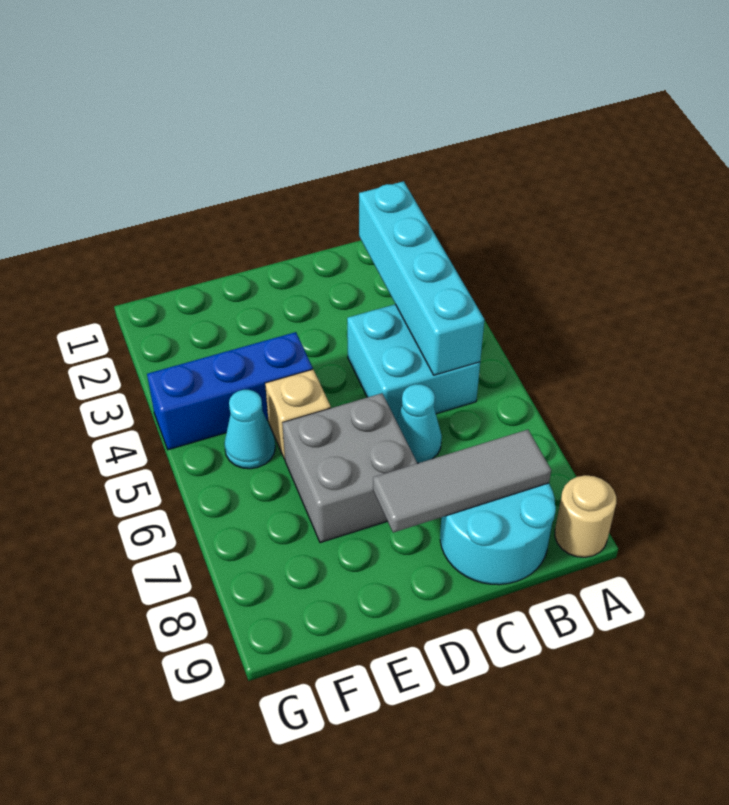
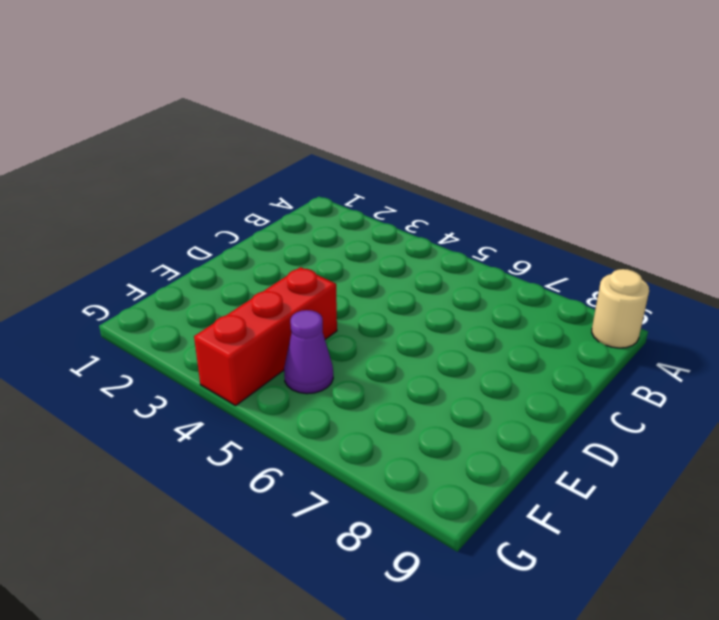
red brick E4:G4 level 1 -> blue brick E4:G4 level 1
purple cone F5 level 1 -> cyan cone F5 level 1
none -> cyan brick B4:C5 level 1
none -> cyan round brick B8:C9 level 1

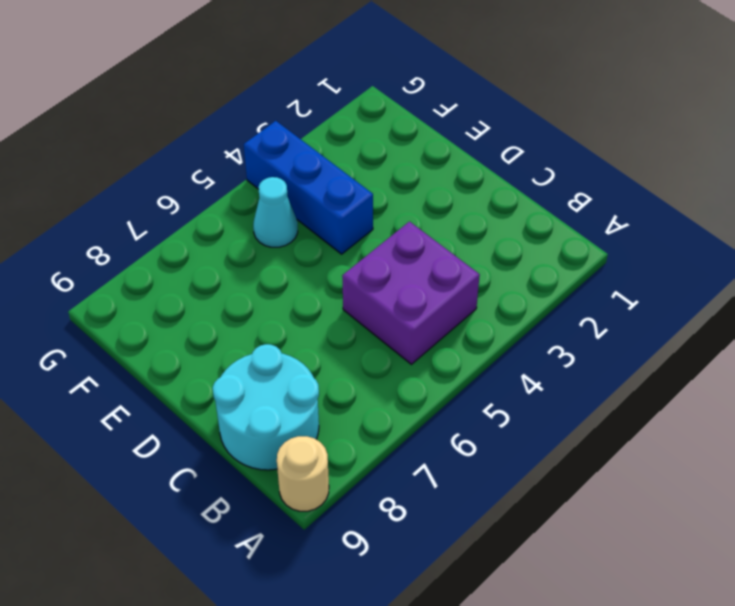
purple brick B4:C5 level 1 -> cyan brick B4:C5 level 1
none -> cyan cone C6 level 1
none -> grey brick D6:E7 level 1

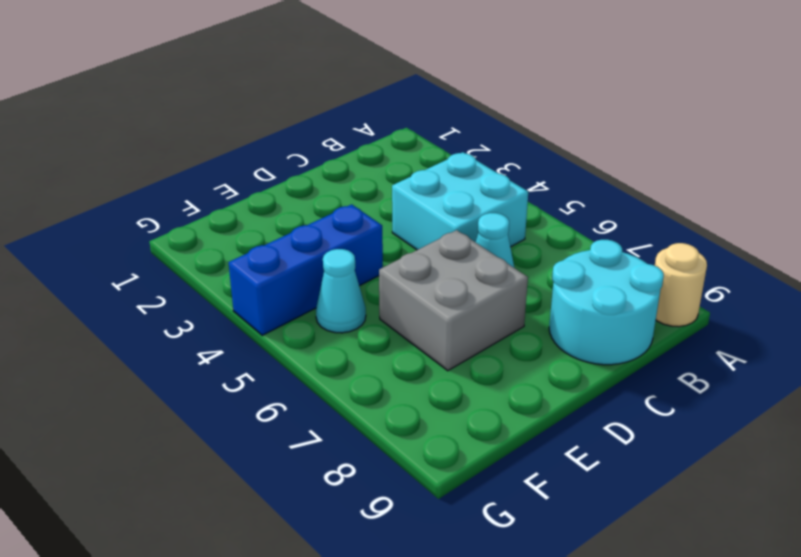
none -> tan brick E5 level 1
none -> cyan brick B2:B5 level 2

